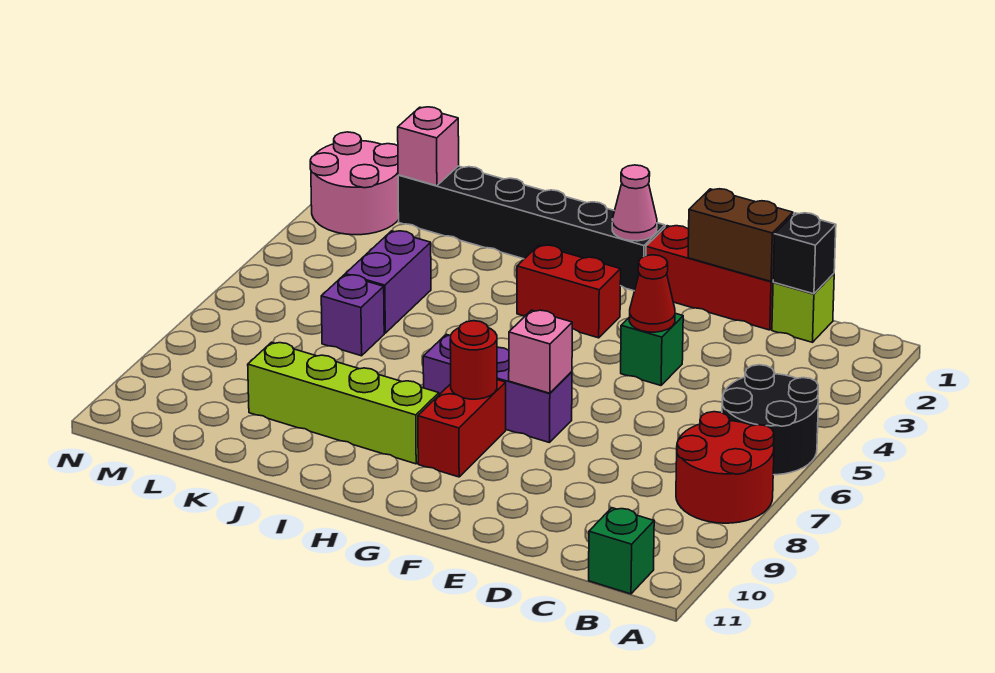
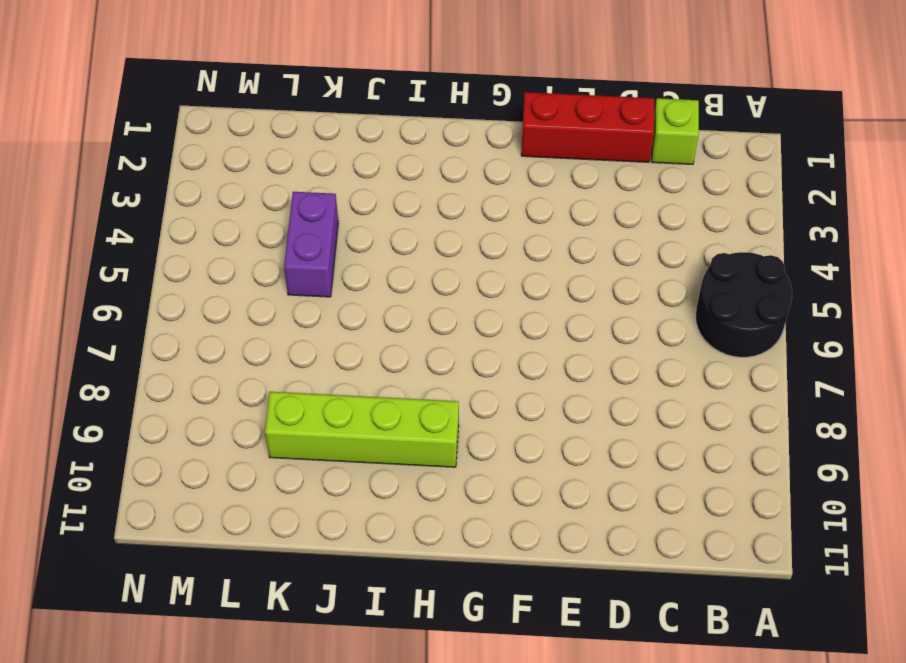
none -> red round brick A7:B8 level 1
none -> green brick B11 level 1
none -> green brick E4 level 1

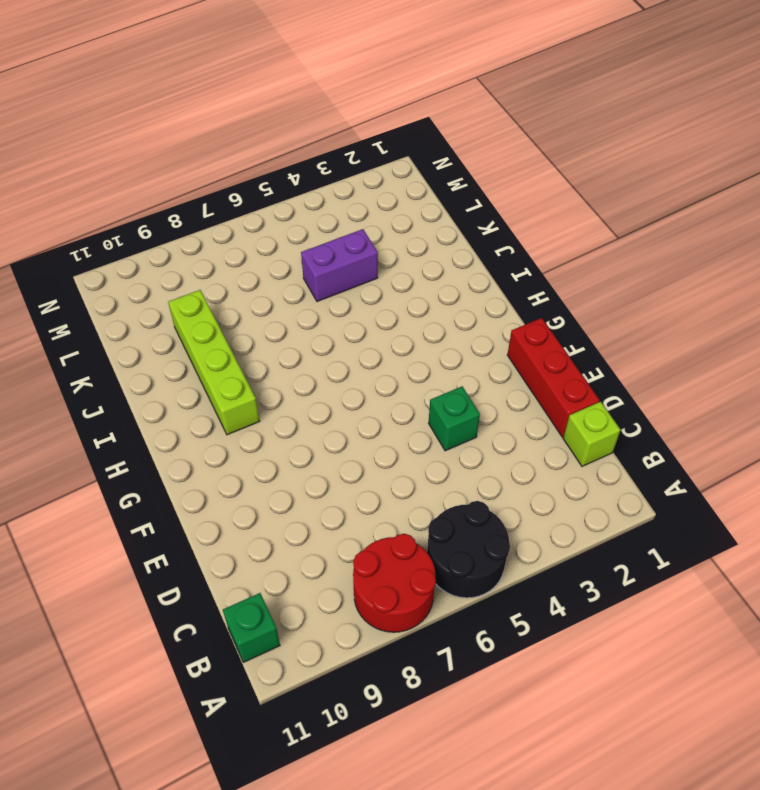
none -> purple brick F7:H7 level 1
none -> black brick G1:L1 level 1
none -> red brick G3:H3 level 1

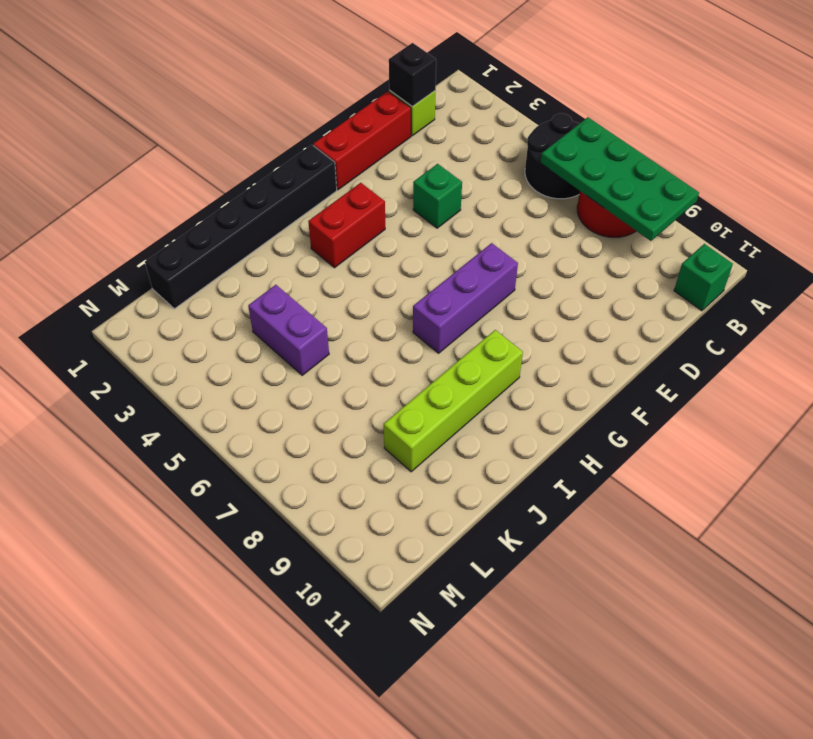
green plate A6:B9 level 2 -> none
none -> red brick G8:G9 level 1
none -> purple brick K6 level 1
none -> pink round brick M1:N2 level 1

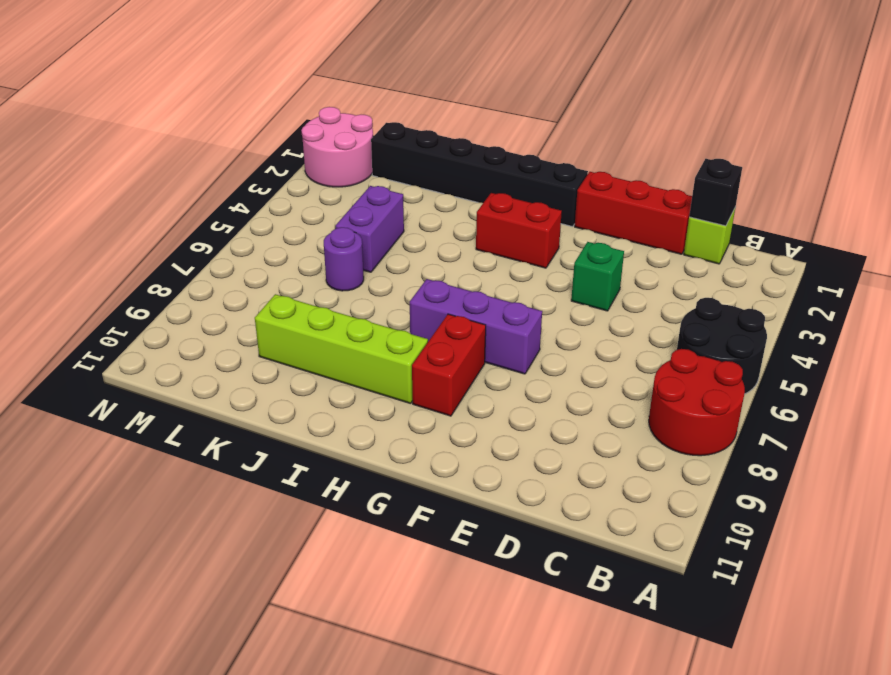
purple round brick K6 level 1 -> purple brick K6 level 1
none -> green brick B11 level 1
none -> brown brick D1:E1 level 2
none -> red cone E4 level 2

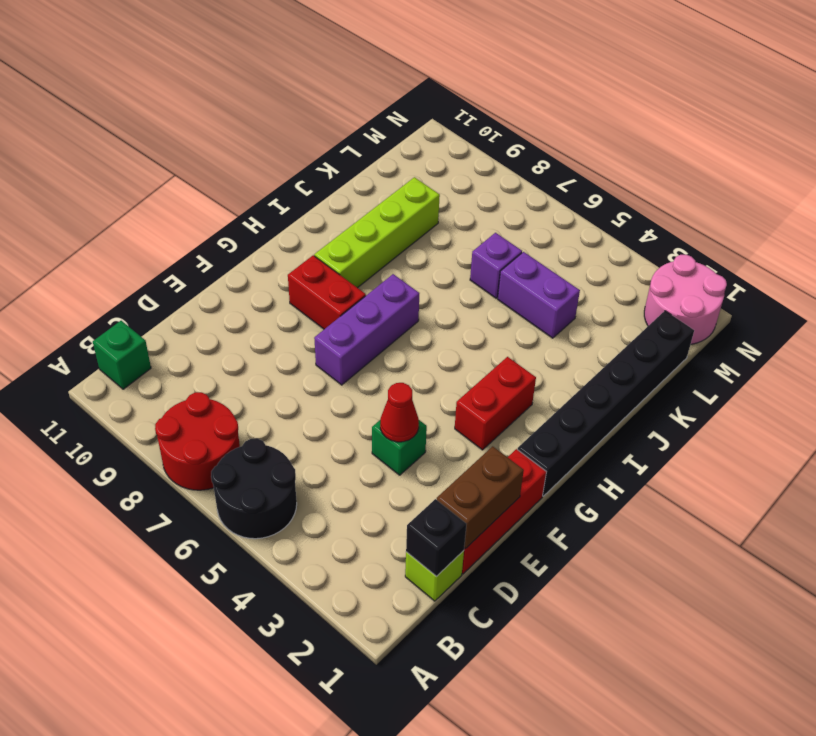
none -> pink brick F7 level 2
none -> pink cone G1 level 2
none -> red round brick G8 level 2

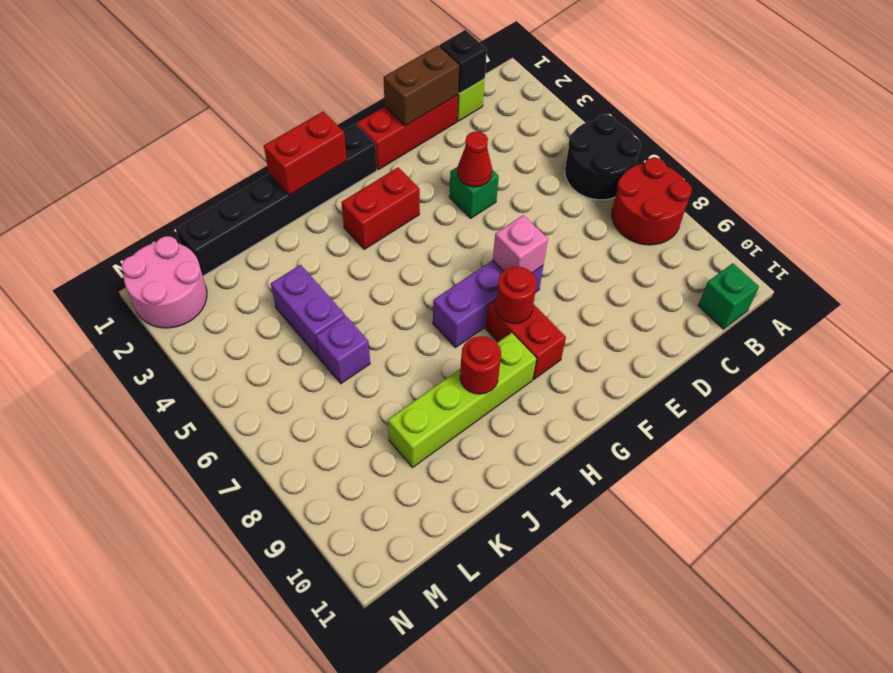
red brick H1:I1 level 2 -> none
red round brick I9 level 2 -> none
none -> pink cone G1 level 2
none -> pink brick L1 level 2

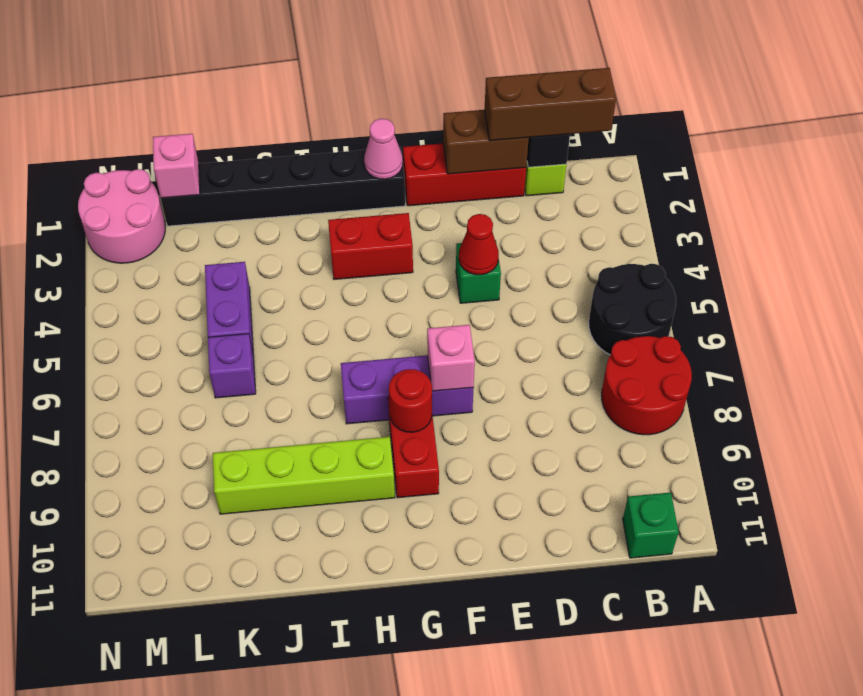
brown brick B1:D1 level 3 -> none

